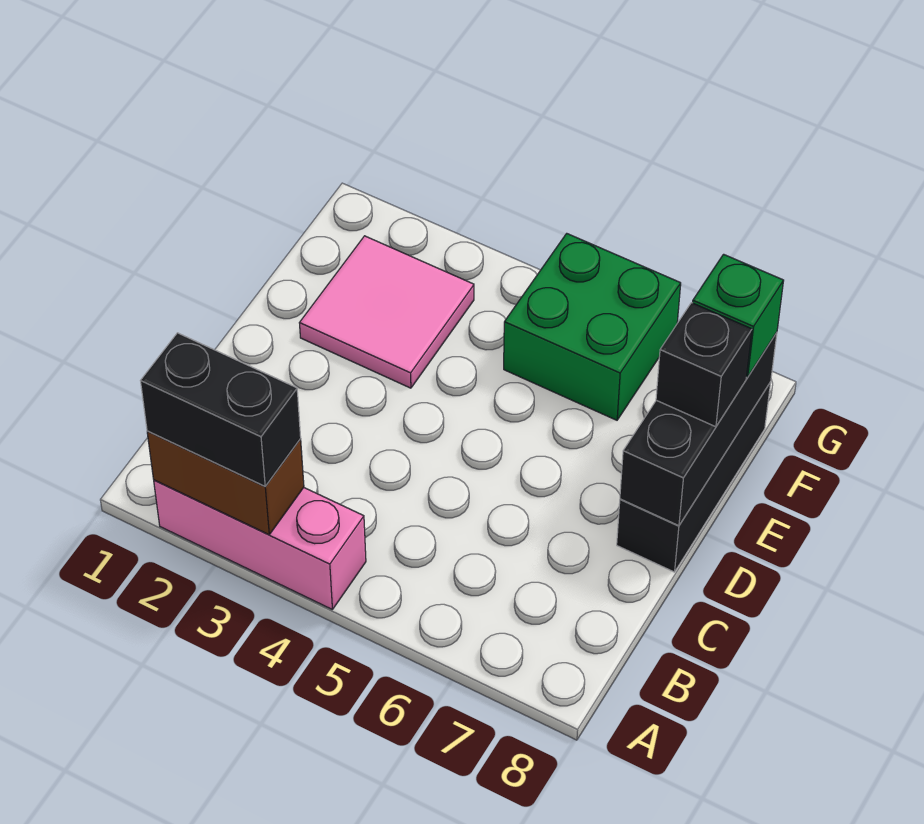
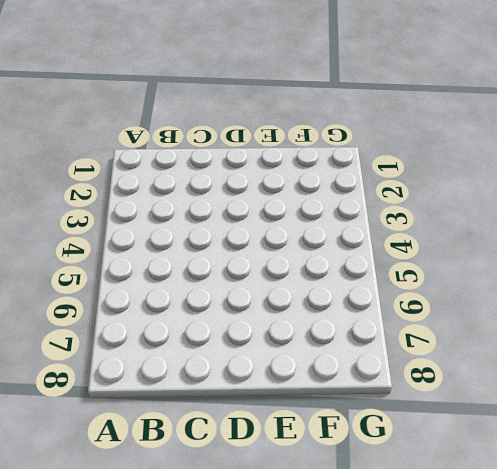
none -> pink brick A2:A4 level 1
none -> black brick D8:F8 level 1

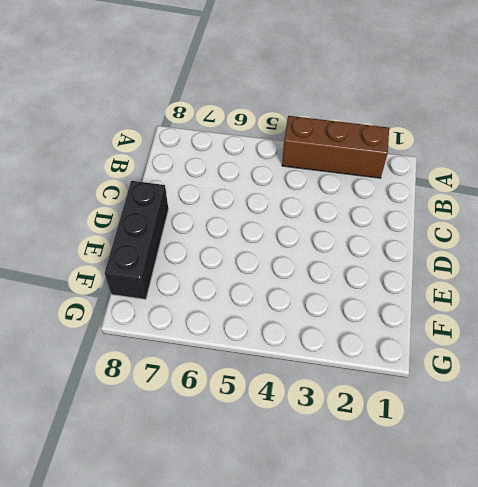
brown brick A2:A4 level 1 -> pink brick A2:A4 level 1
none -> pink tile E2:F3 level 1
none -> green brick F5:G6 level 1

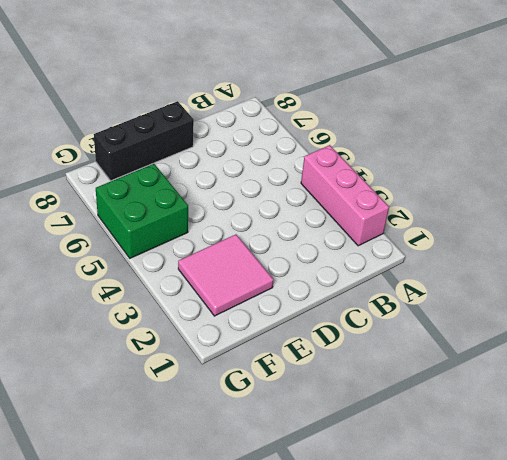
none -> brown brick A2:A3 level 2
none -> black brick D8:F8 level 2

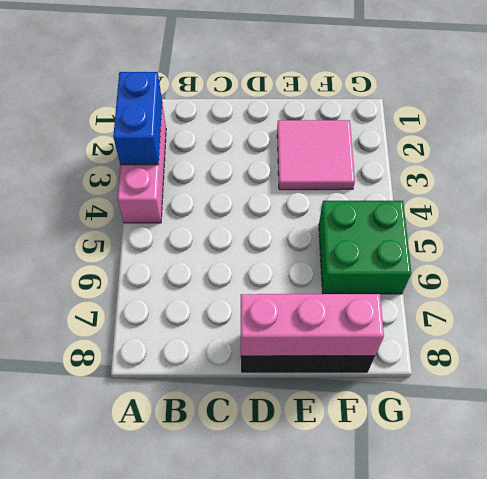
blue brick A2:A3 level 2 -> brown brick A2:A3 level 2
pink brick D8:F8 level 2 -> black brick D8:F8 level 2
none -> black brick A2:A3 level 3
none -> black brick E8 level 3

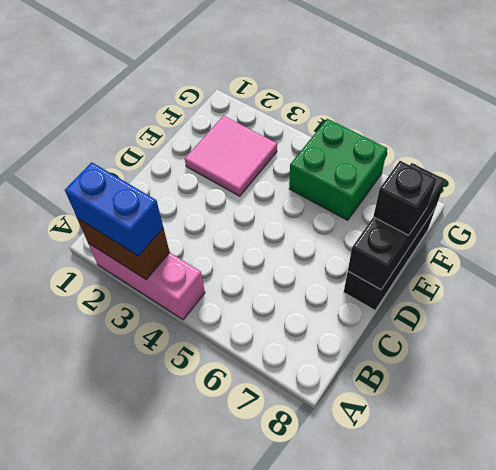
blue brick A2:A3 level 3 -> black brick A2:A3 level 3
none -> green brick F8 level 3

